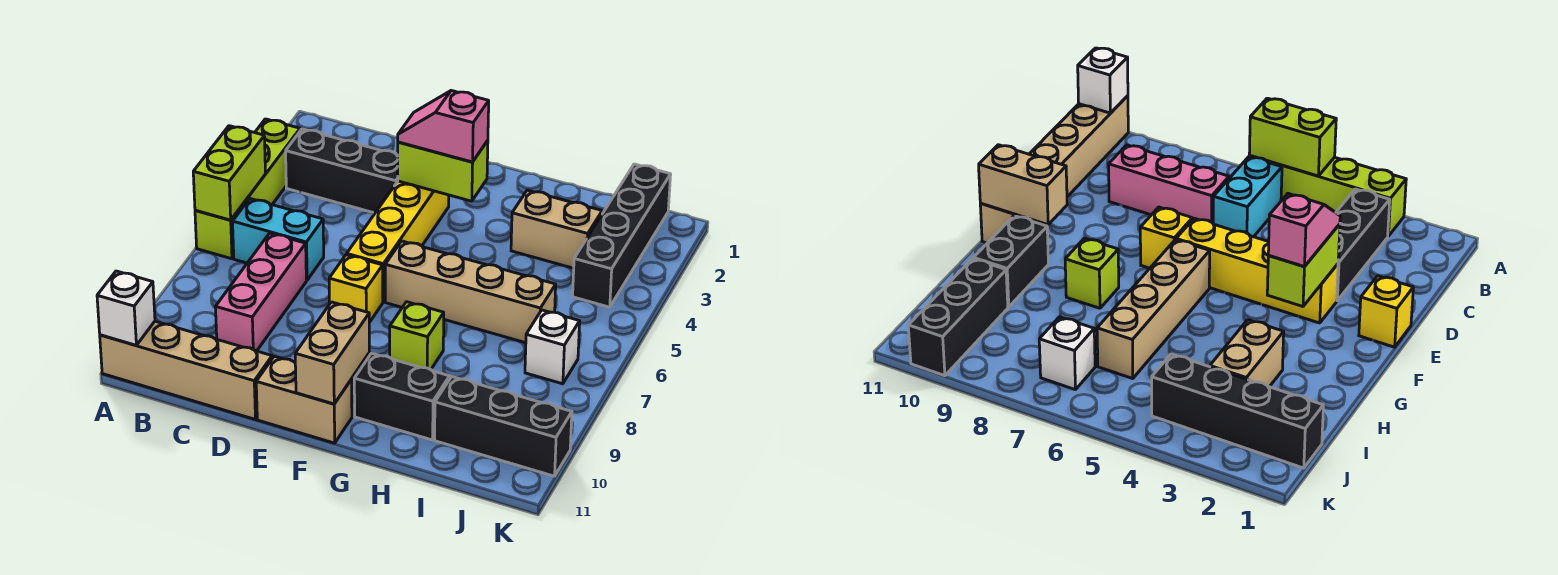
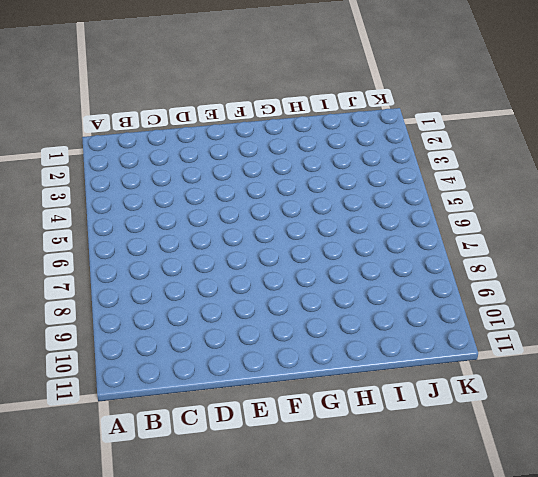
none -> lime brick A3:A6 level 1
none -> tan brick A11:D11 level 1
none -> black brick B3:D3 level 1

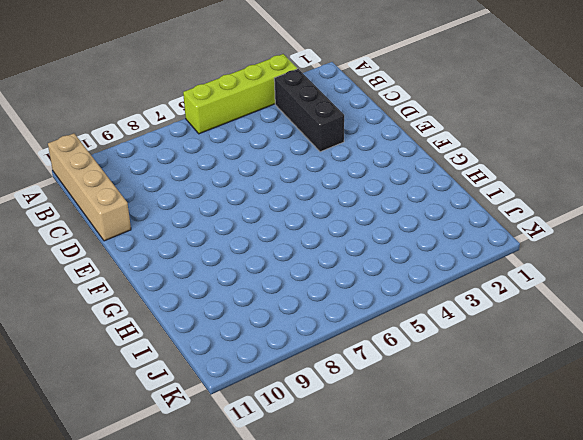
none -> cyan brick B6:C6 level 1
none -> pink brick C7:C9 level 1
none -> yellow brick E1 level 1

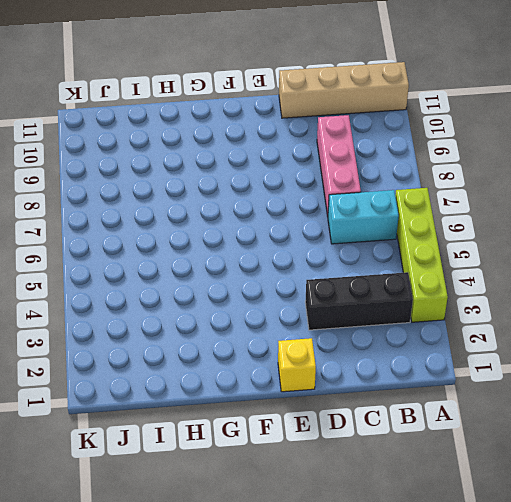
none -> yellow brick E3:E6 level 1
none -> yellow brick E7 level 1
none -> tan brick E11:F11 level 1

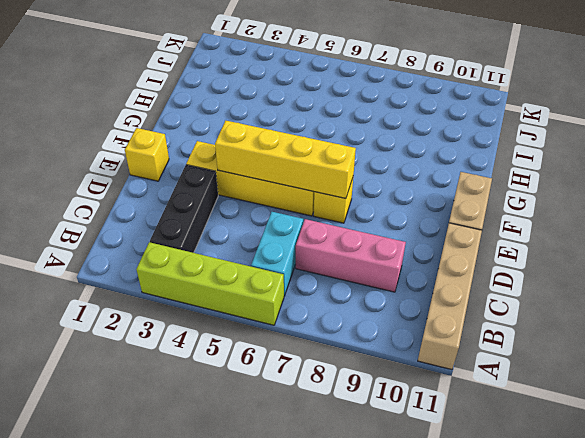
yellow brick E4:E7 level 2 -> none
none -> tan brick F6:I6 level 1
none -> lime brick G8 level 1
none -> black brick G10:H10 level 1

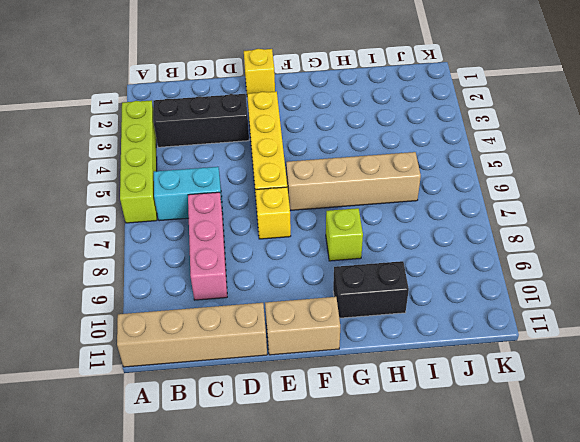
none -> tan brick H3:I3 level 1
none -> black brick I10:K10 level 1
none -> black brick J1:J4 level 1

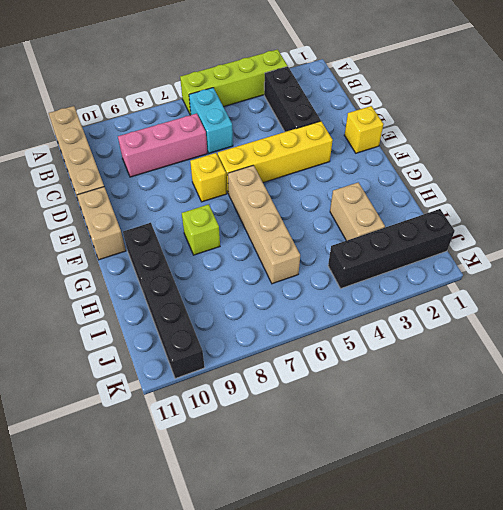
none -> white brick J7 level 1
none -> lime brick A5:A6 level 2
none -> white brick A11 level 2

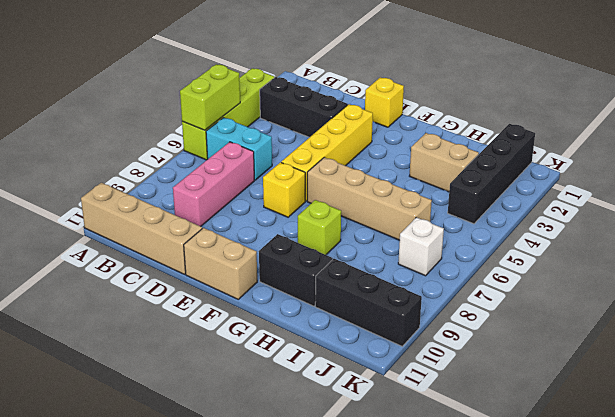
none -> white brick A11 level 2
none -> lime brick E3:F3 level 2
none -> tan brick F10:F11 level 2

